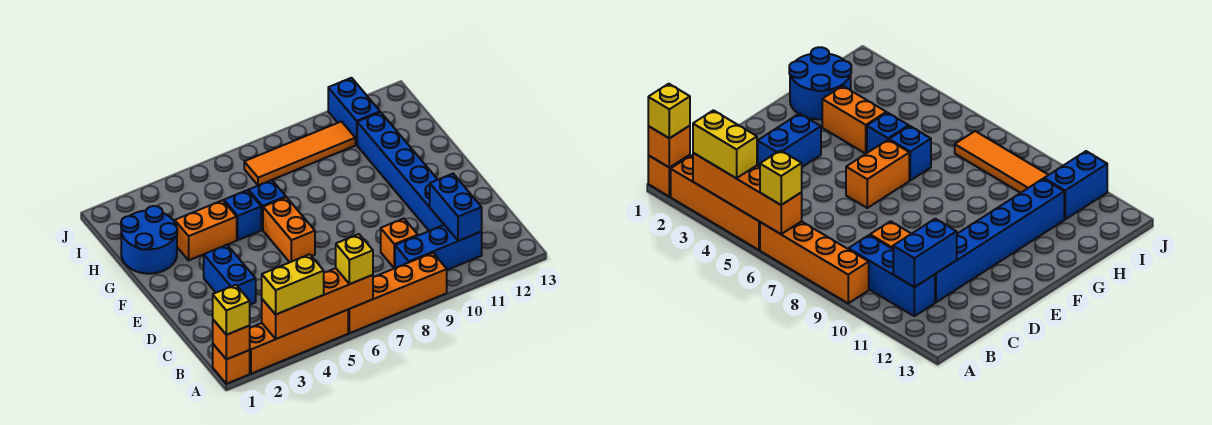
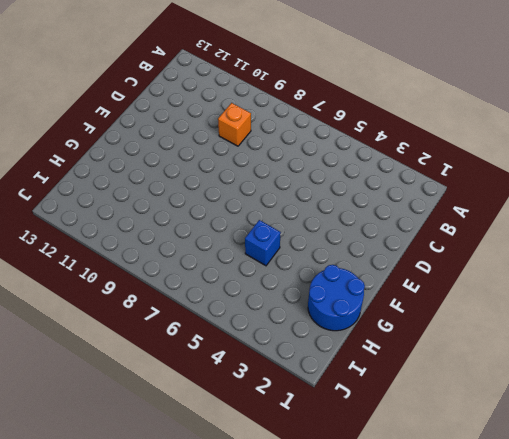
none -> orange brick A1 level 1
none -> orange brick A2:A5 level 1
none -> orange brick A6:A9 level 1

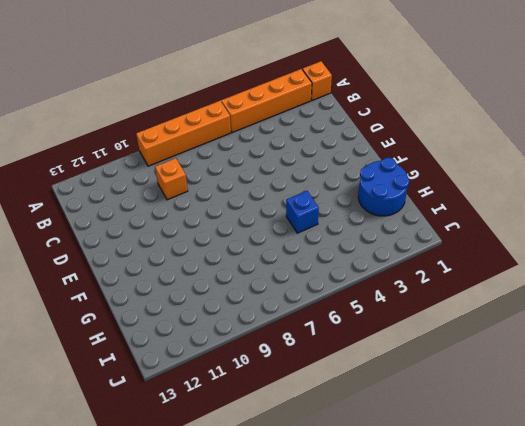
none -> blue brick B9:B11 level 1
none -> blue brick C11:H11 level 1
none -> blue brick D3:E3 level 1

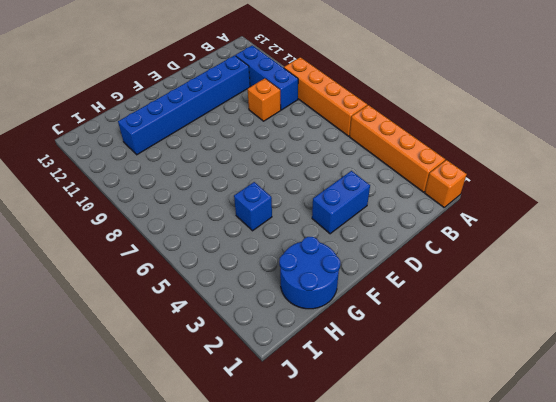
none -> orange brick E6:F6 level 1
none -> orange brick G3:G4 level 1
none -> blue brick G6 level 1

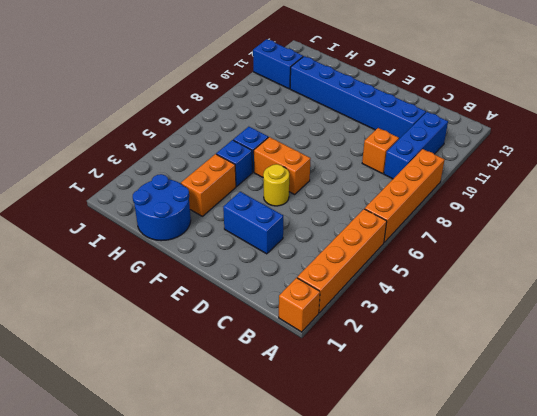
yellow round brick E5 level 1 -> none
none -> orange tile I7:I10 level 1
none -> orange brick A1 level 2
none -> orange brick A3:A6 level 2

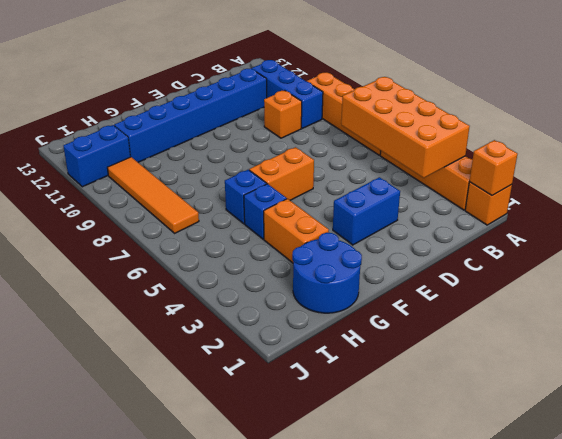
orange brick A3:B6 level 2 -> orange brick A3:A6 level 2
none -> blue brick B11:C11 level 2
none -> yellow brick A1 level 3
none -> yellow brick A3:A4 level 3

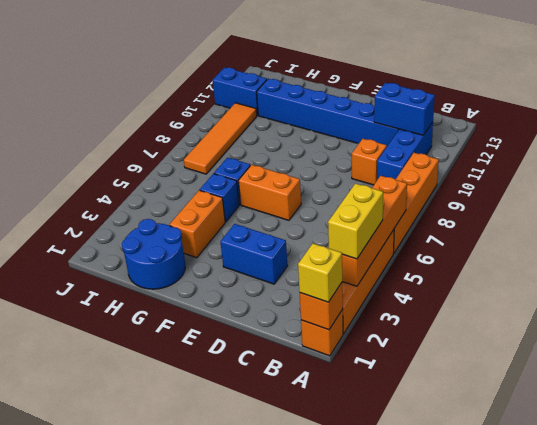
none -> yellow brick A6 level 3

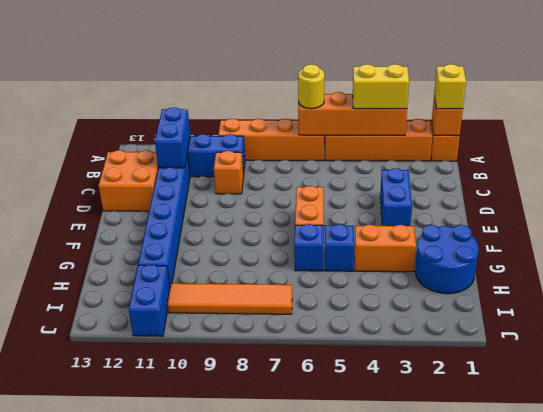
yellow round brick A6 level 3 -> yellow brick A6 level 3
orange brick C12:D13 level 1 -> none

